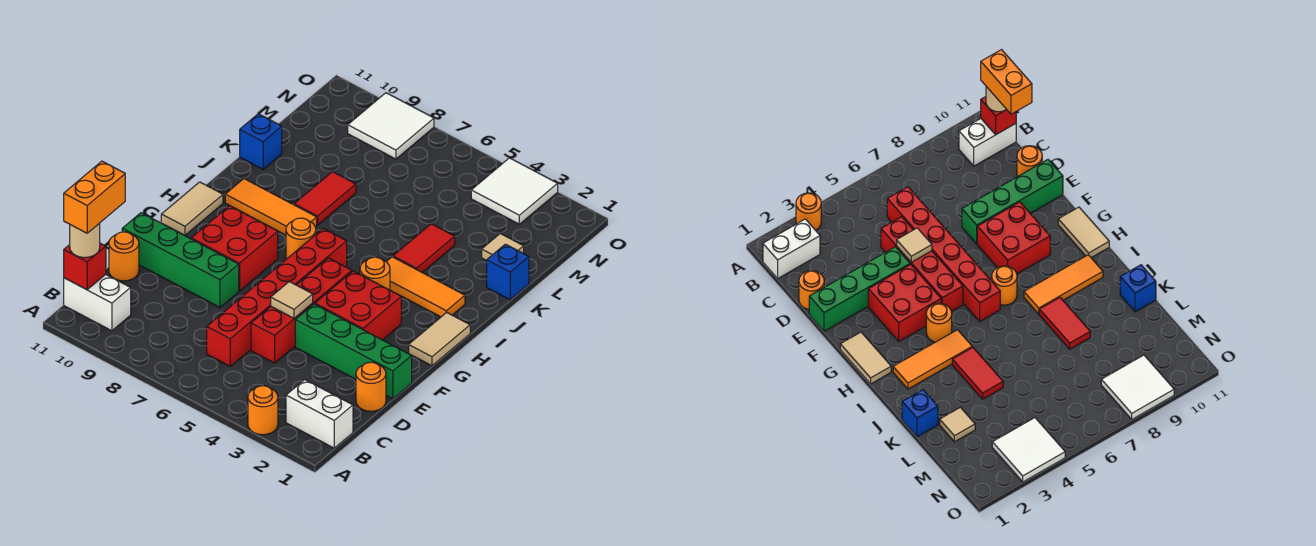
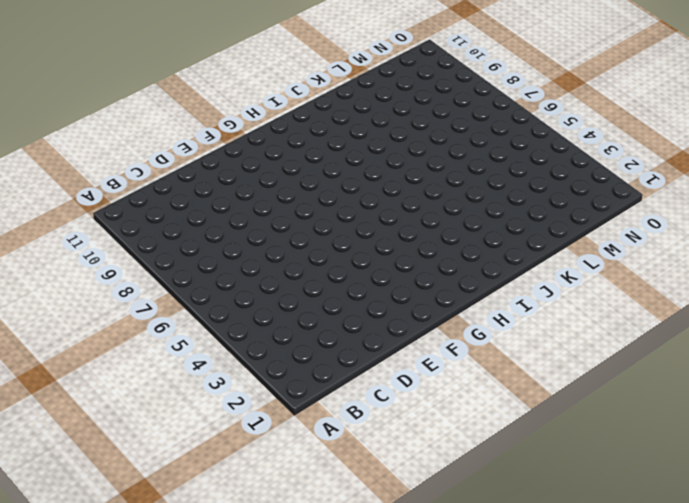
none -> orange round brick A3 level 1
none -> white brick B1:B2 level 1
none -> white brick B10:B11 level 1

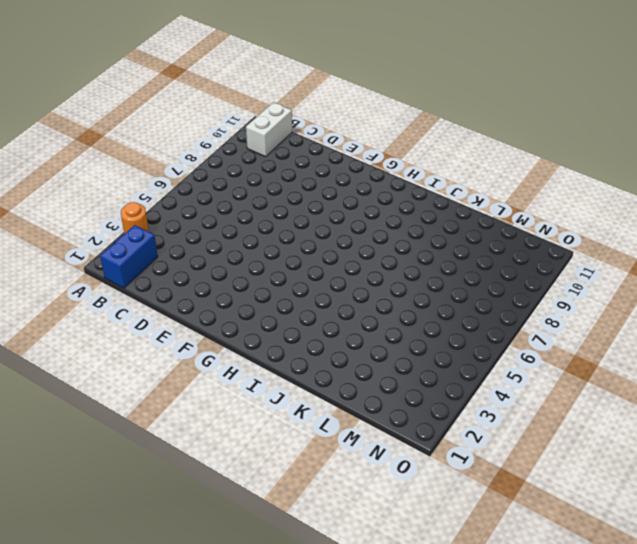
blue brick B1:B2 level 1 -> white brick B1:B2 level 1
none -> red brick C6:H6 level 1
none -> orange round brick D1 level 1
none -> red brick D5:G5 level 1

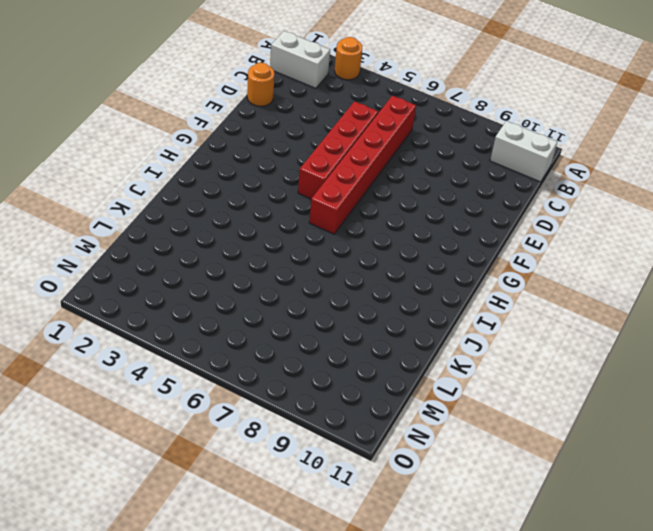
none -> orange round brick D11 level 1
none -> green brick E1:E4 level 1
none -> green brick E8:E11 level 1

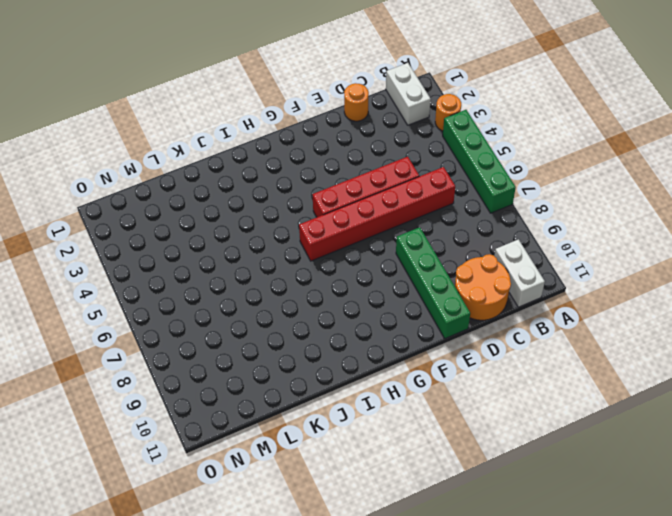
green brick A4:A7 level 1 -> green brick E1:E4 level 1
orange round brick C10:D11 level 1 -> orange round brick D11 level 1
none -> red brick F3:G4 level 1
none -> red brick F8:G9 level 1
none -> tan tile G1:H1 level 1

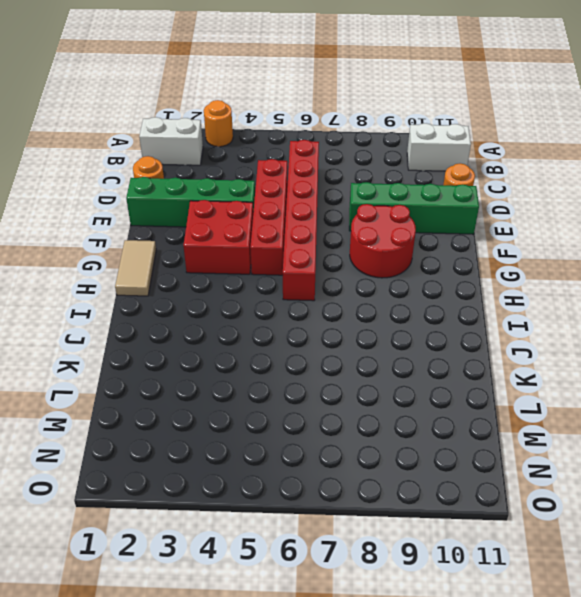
red round brick F8:G9 level 1 -> red brick F8:G9 level 1
none -> tan tile G11:H11 level 1
none -> orange round brick H4 level 1
none -> orange round brick H7 level 1

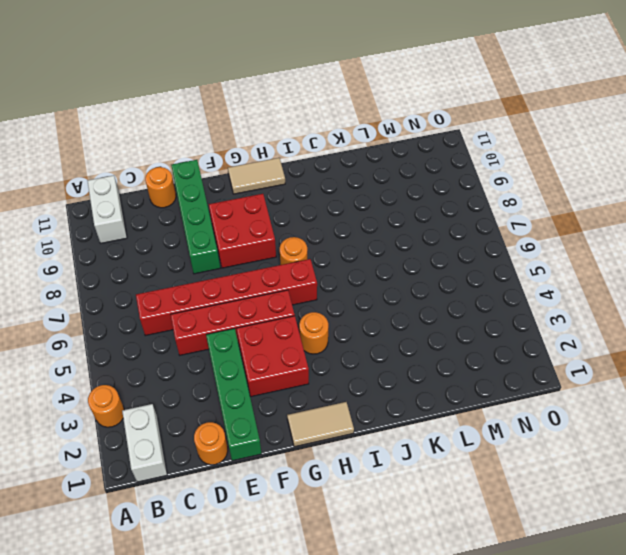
none -> orange tile I2:I4 level 1
none -> orange tile I8:I10 level 1
none -> red tile J4:K4 level 1

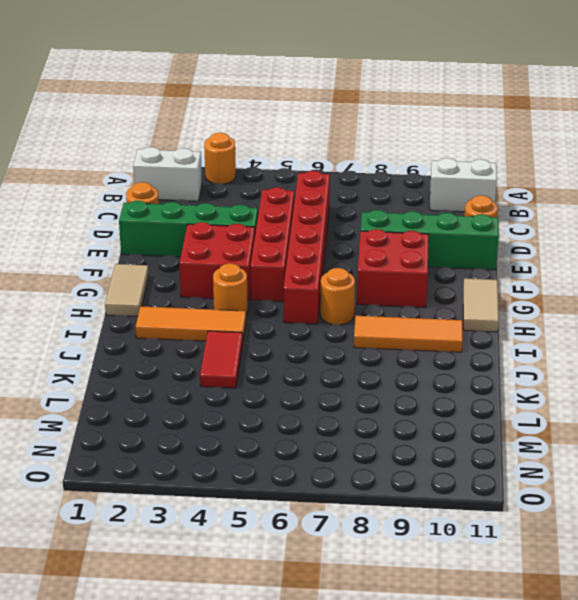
none -> red tile J8:K8 level 1
none -> blue brick K1 level 1
none -> blue brick K11 level 1

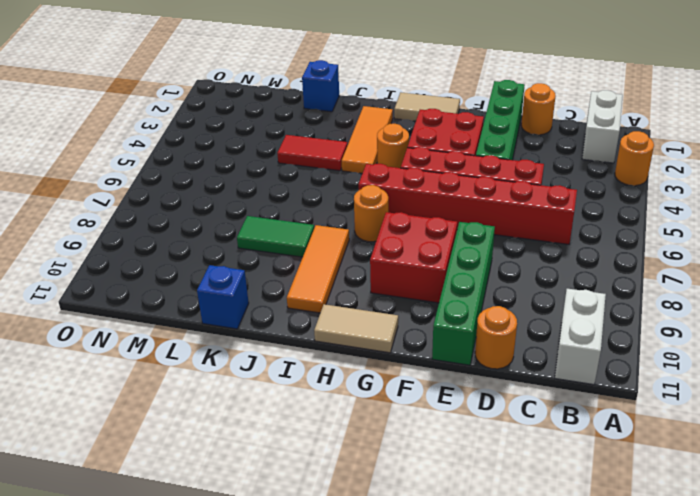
green tile J8:K8 level 1 -> red tile J8:K8 level 1
none -> tan tile L2 level 1
none -> white tile N3:O4 level 1
none -> white tile N8:O9 level 1

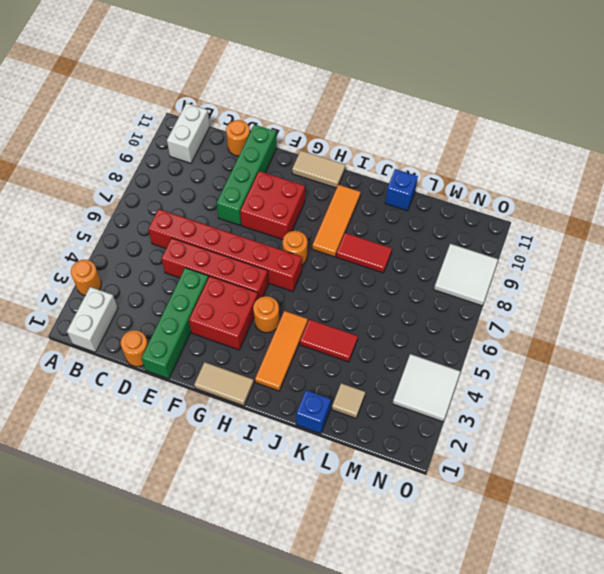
none -> red brick B11 level 2
none -> tan tile E5 level 2
none -> tan round brick B11 level 3

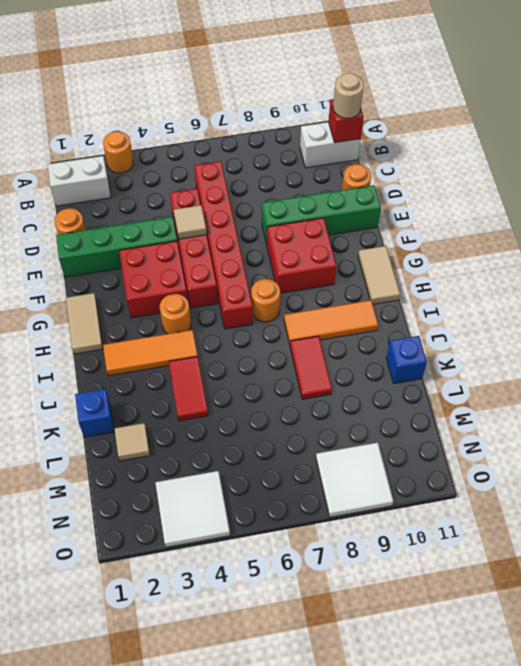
none -> orange brick B11:C11 level 4

